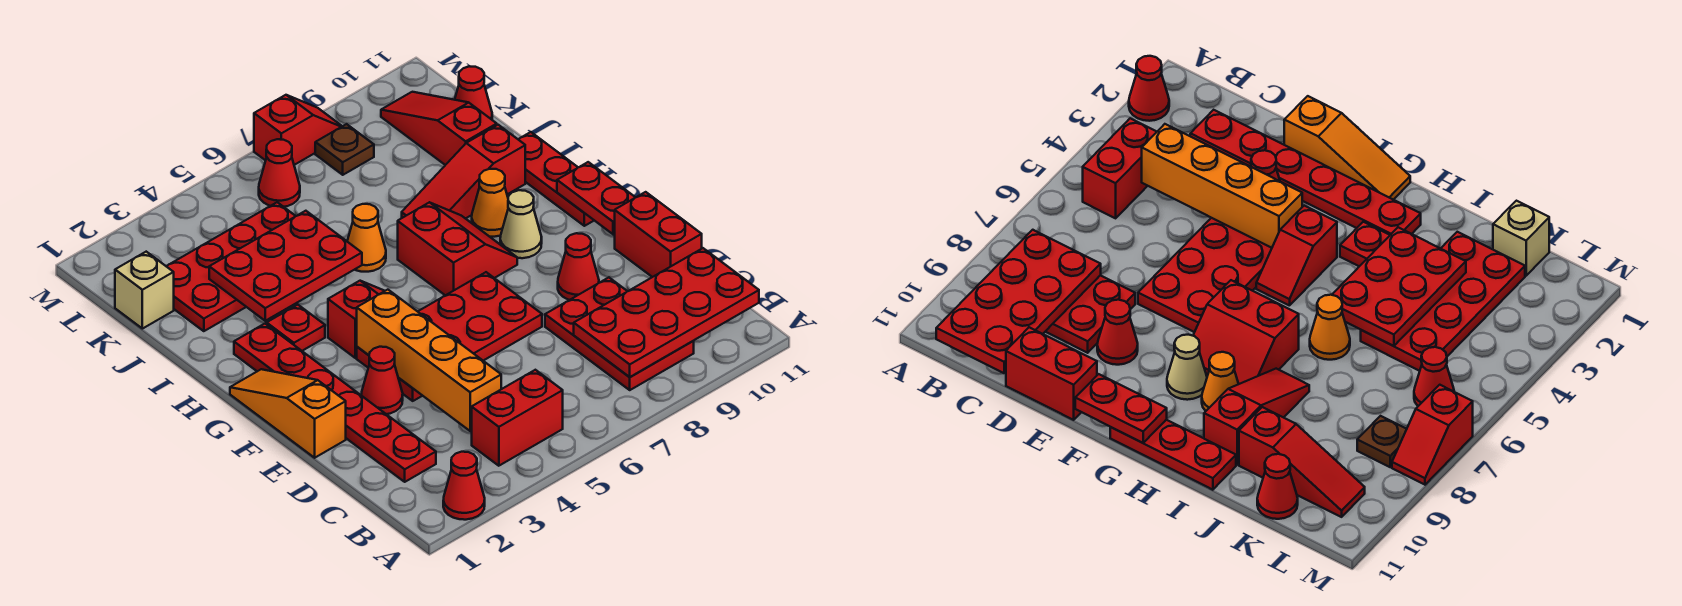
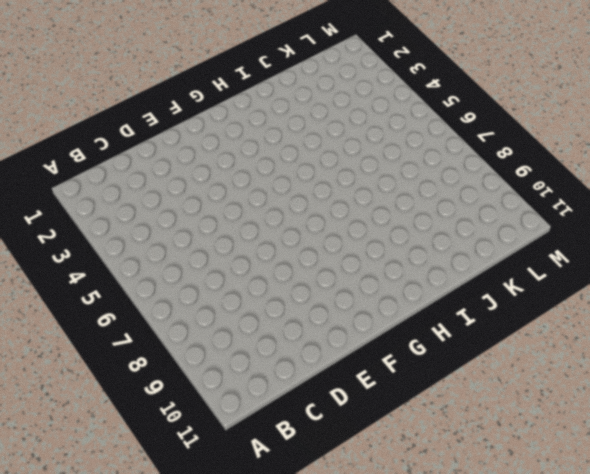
none -> red cone A2 level 1
none -> red brick B4:B5 level 1
none -> red plate B8:D9 level 1

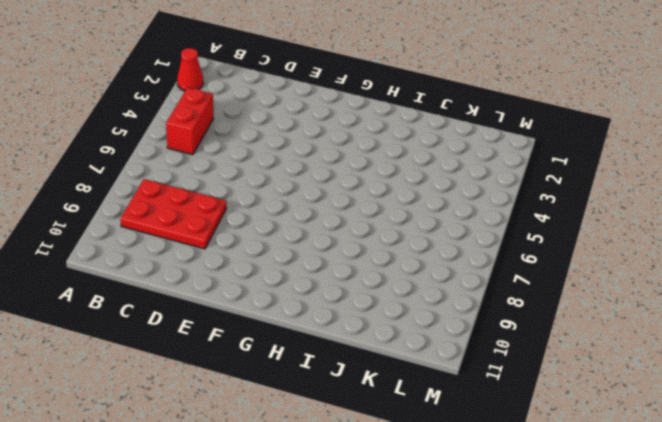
none -> red plate C2:H2 level 1
none -> red brick D11:E11 level 1
none -> orange slope E1:G1 level 1 top E

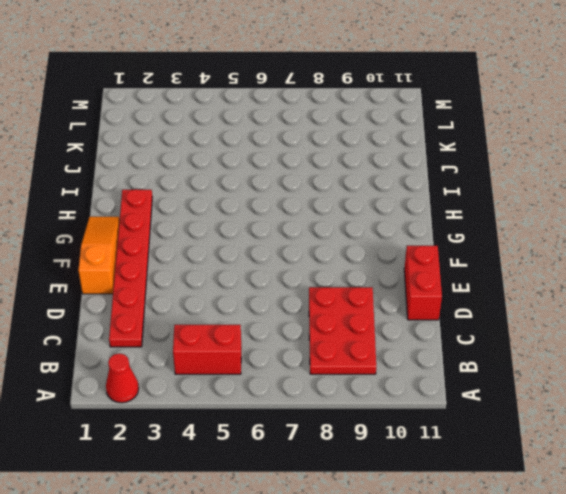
none -> red cone E3 level 1
none -> red plate E4:F7 level 1
none -> red cone E9 level 1

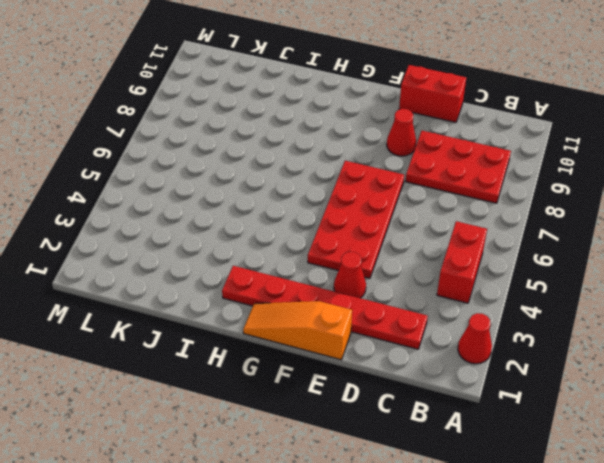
none -> red slope G4:G5 level 1 top 4
none -> red slope G7:H8 level 1 top 7
none -> tan cone G9 level 1

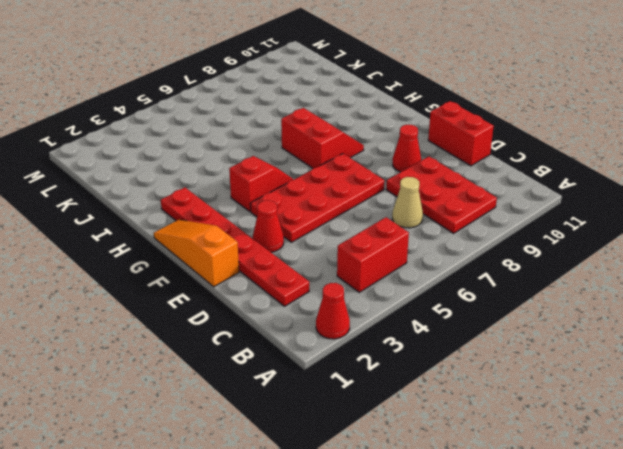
tan cone C7 level 1 -> tan cone G9 level 1
none -> red plate G11:I11 level 1
none -> red plate H3 level 1
none -> orange cone H9 level 1

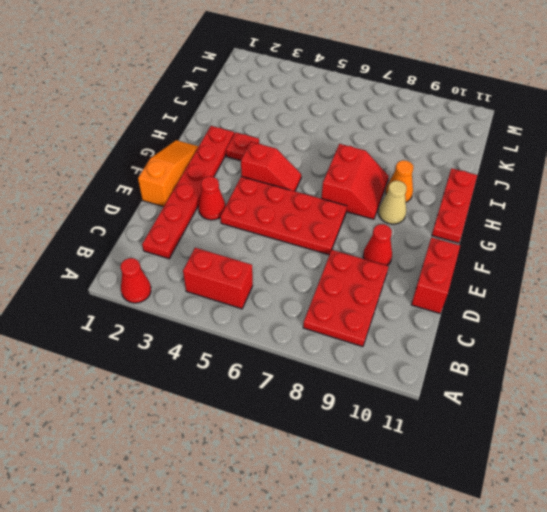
none -> orange cone I6 level 1
none -> red slope I8:I10 level 1 top 10
none -> red plate J2:K5 level 1

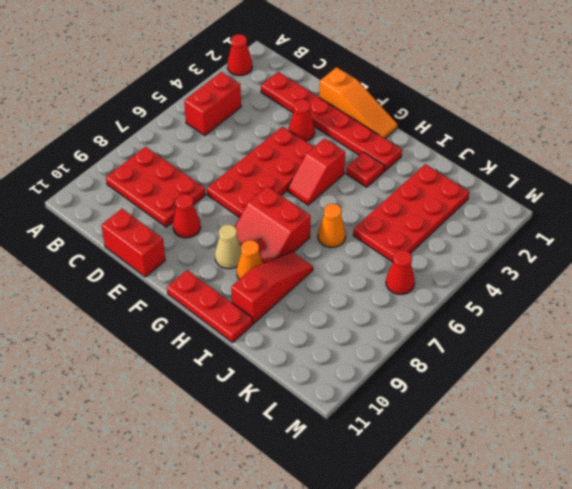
none -> red slope J10:L10 level 1 top J
none -> tan brick K1 level 1
none -> red cone K11 level 1

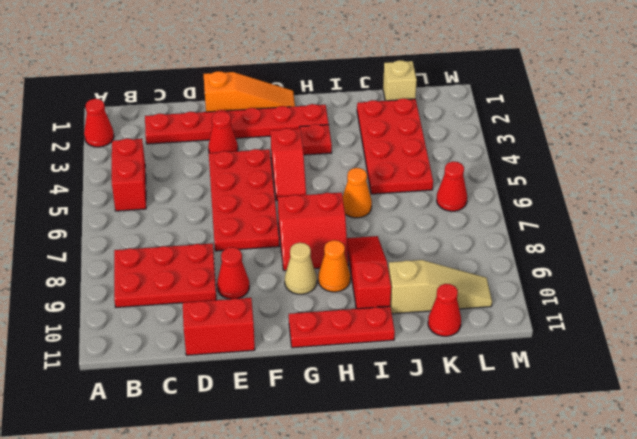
tan slope J10:L10 level 1 top J -> red slope J10:L10 level 1 top J
none -> brown plate L8 level 1
none -> red slope M7:M8 level 1 top 7
none -> red plate B8:C11 level 2

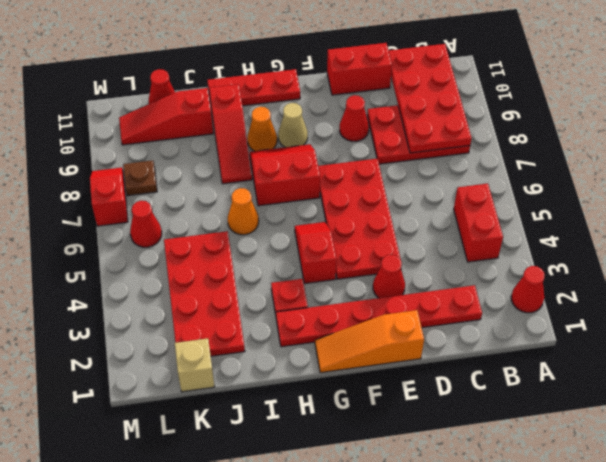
none -> orange brick C4:F4 level 2
none -> red plate F11:G11 level 2
none -> red plate I3:J5 level 2

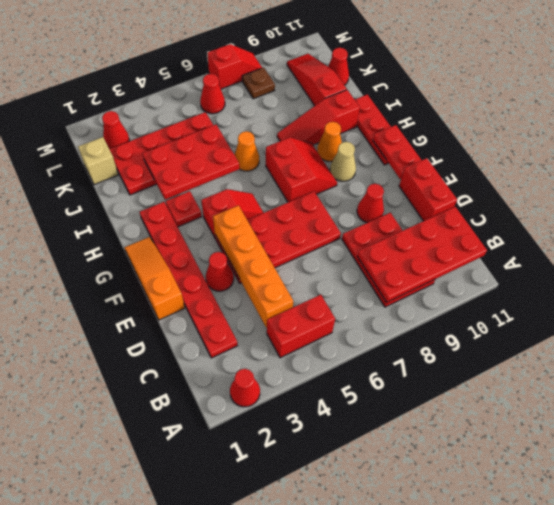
red cone L2 level 1 -> none

